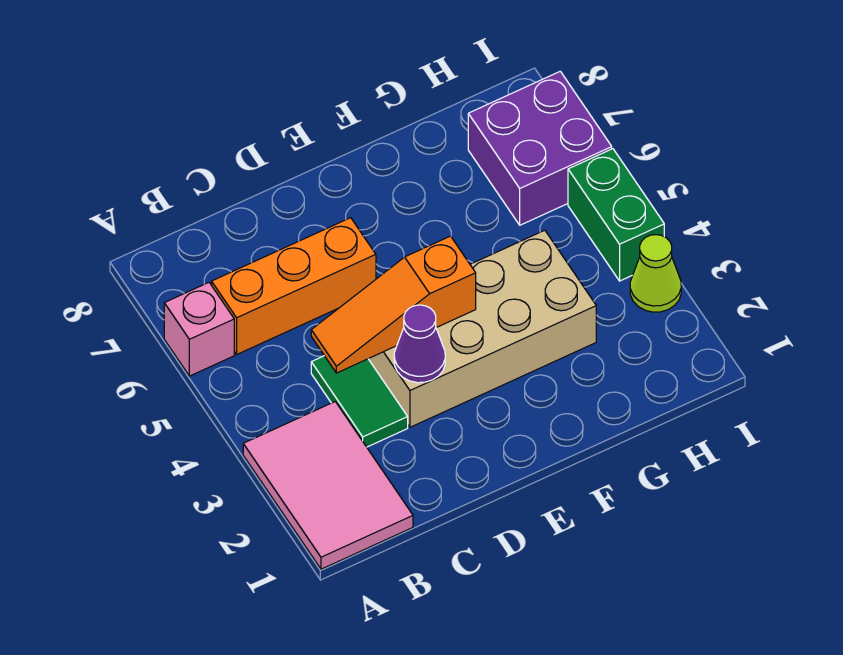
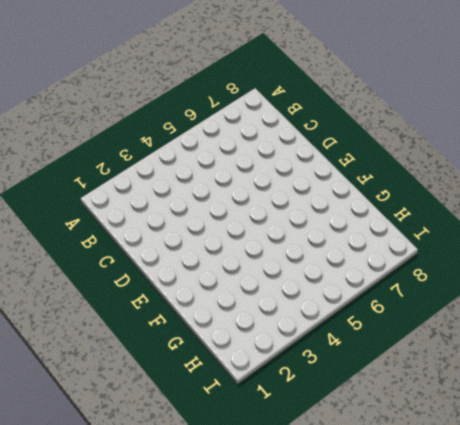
none -> pink tile A1:B3 level 1
none -> pink brick A6 level 1

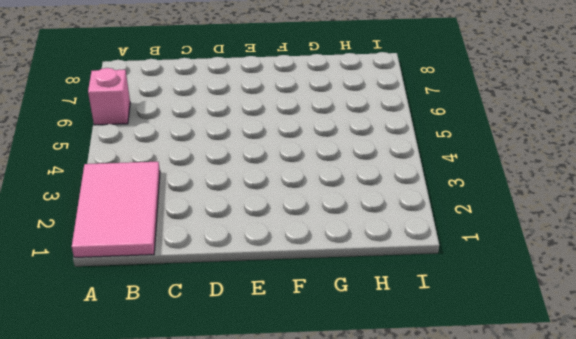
none -> orange brick B6:D6 level 1
none -> green tile C3:C4 level 1

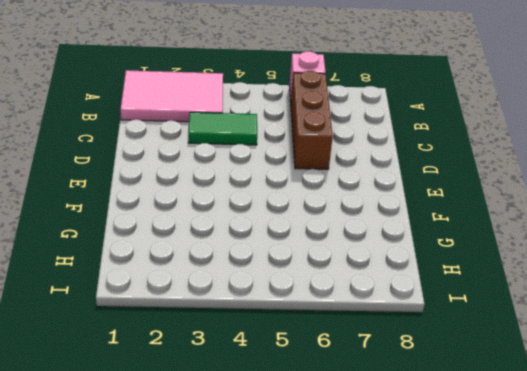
brown brick B6:D6 level 1 -> orange brick B6:D6 level 1
none -> tan brick D3:G4 level 1
none -> purple brick H6:I7 level 1

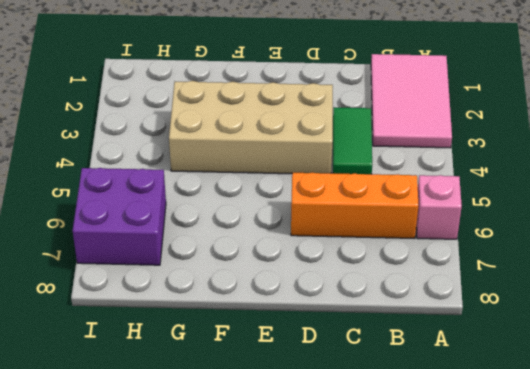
none -> lime cone I3 level 1
none -> green brick I4:I5 level 1

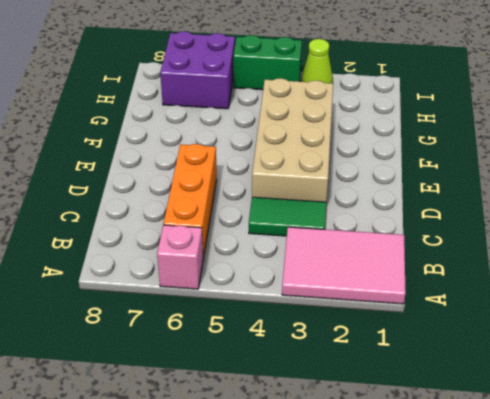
none -> orange slope C4:E4 level 2 top E
none -> purple cone D3 level 2

